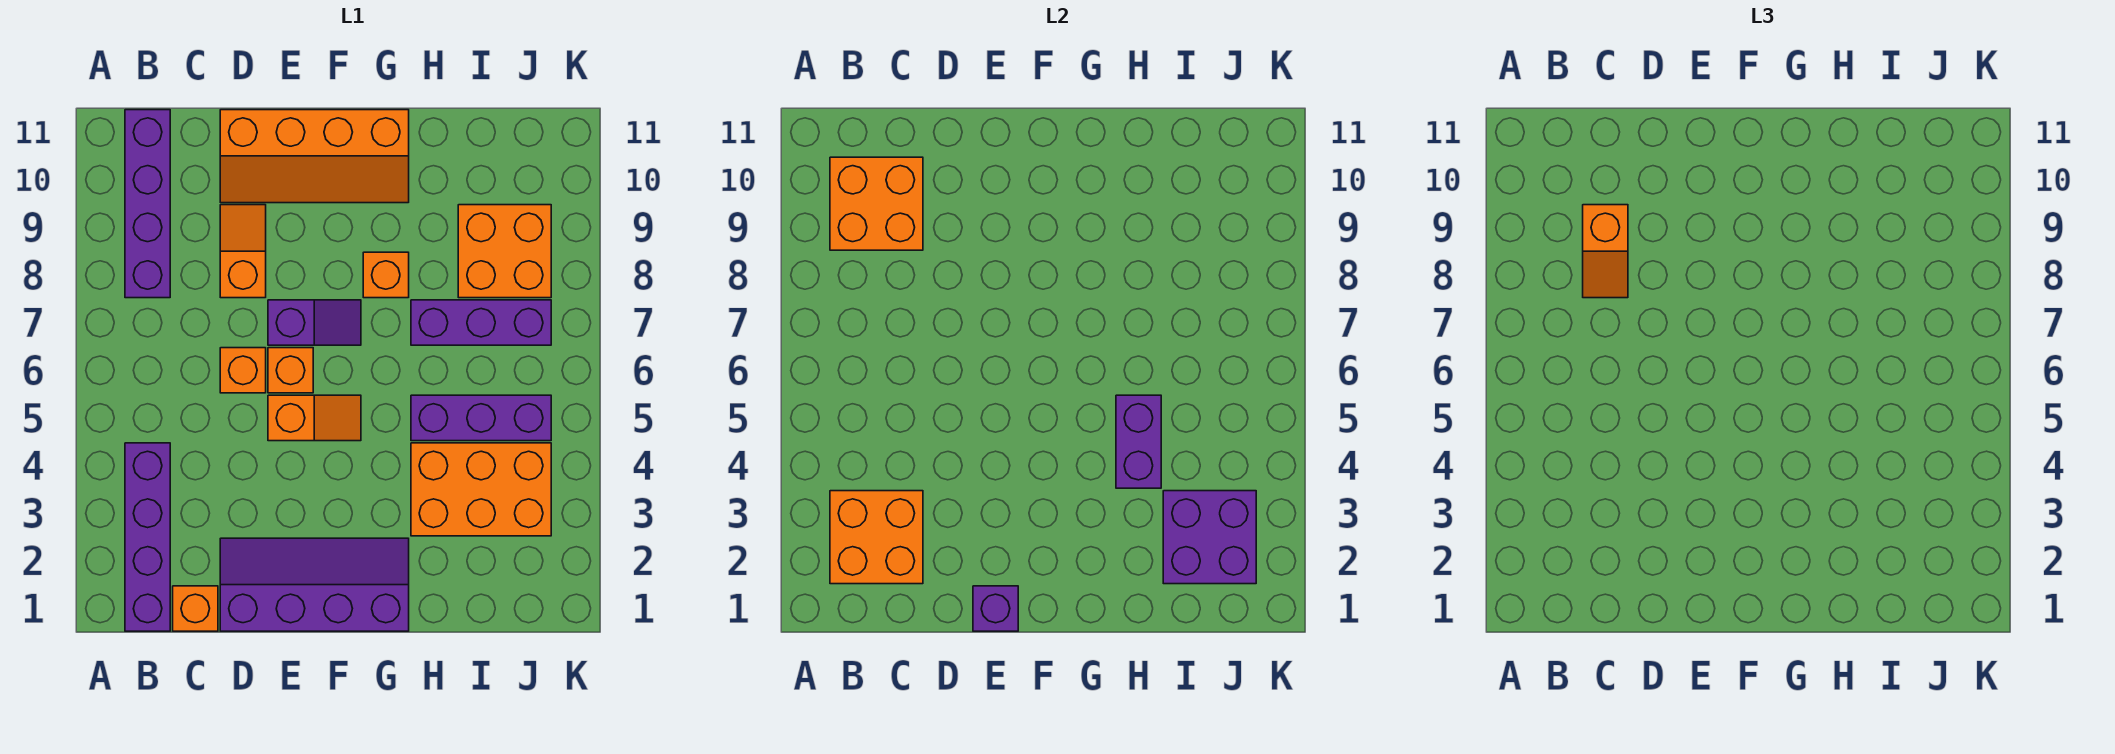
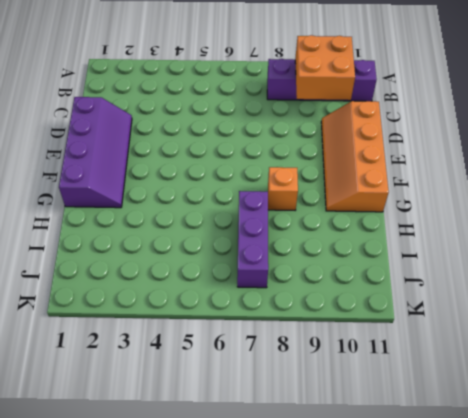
none -> purple brick B1:B4 level 1
none -> orange brick C1 level 1
none -> orange brick D6 level 1

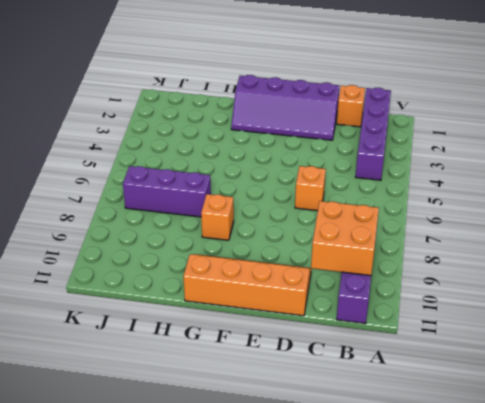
none -> orange slope D8:D9 level 1 top 8
none -> orange slope E5:F5 level 1 top E
none -> orange brick E6 level 1

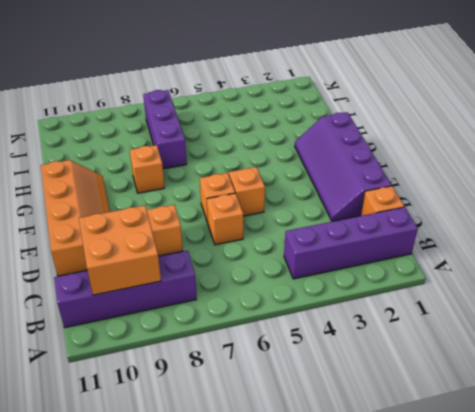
none -> purple slope E7:F7 level 1 top E
none -> orange brick H3:J4 level 1
none -> purple brick H5:J5 level 1

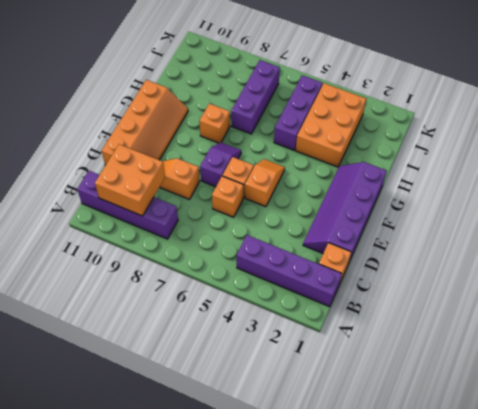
none -> orange brick I8:J9 level 1
none -> orange brick B2:C3 level 2
none -> purple brick E1 level 2

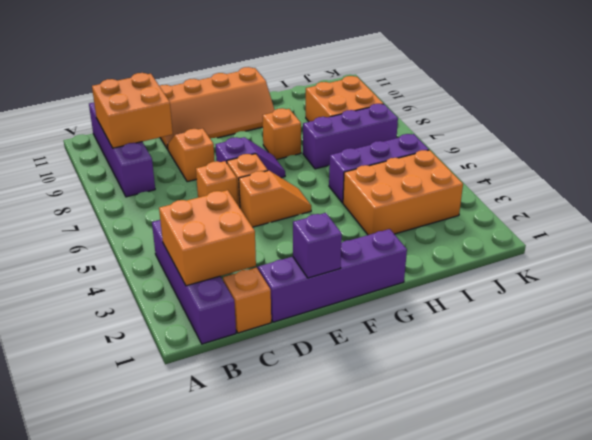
none -> purple brick H4:H5 level 2
none -> purple brick I2:J3 level 2
none -> orange slope C8:C9 level 3 top 9

